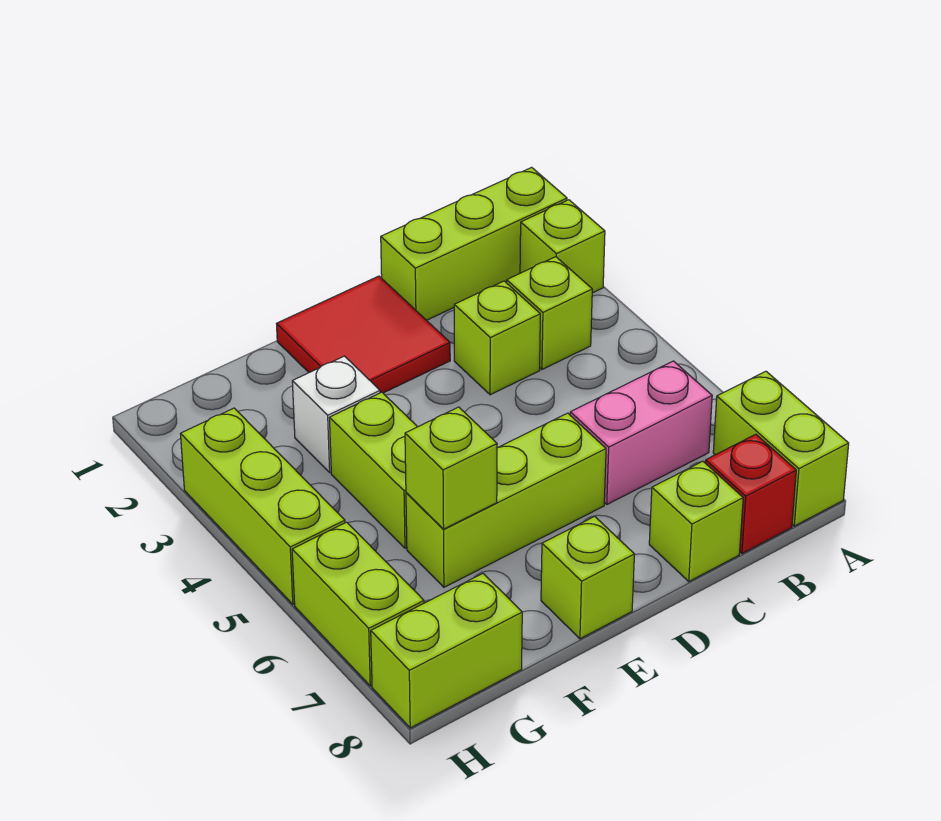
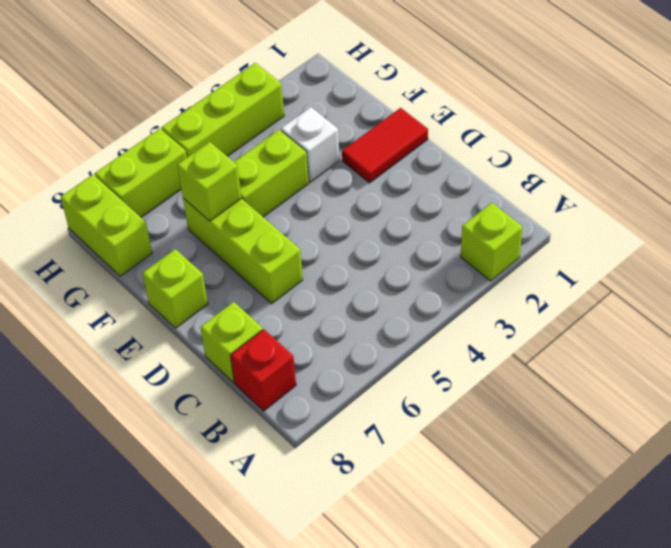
red tile E1:E2 level 1 -> red tile D1:E2 level 1
none -> lime brick A1:C1 level 1
none -> lime brick A7:A8 level 1
none -> lime brick B3 level 1

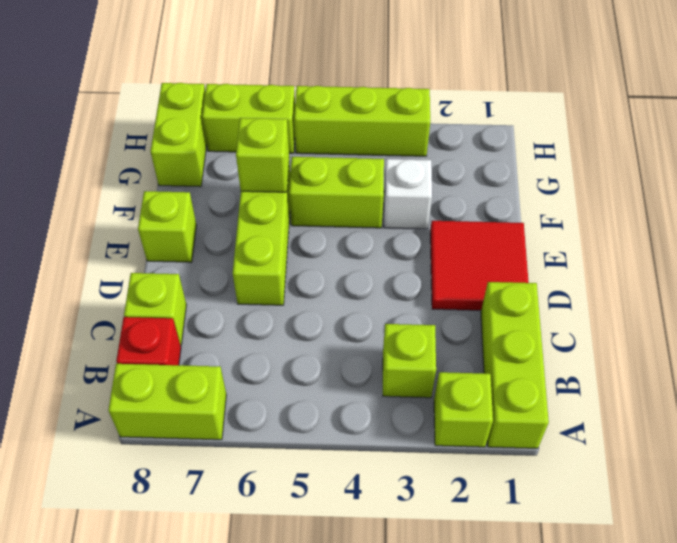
none -> pink brick B6:C6 level 1
none -> lime brick C3 level 1

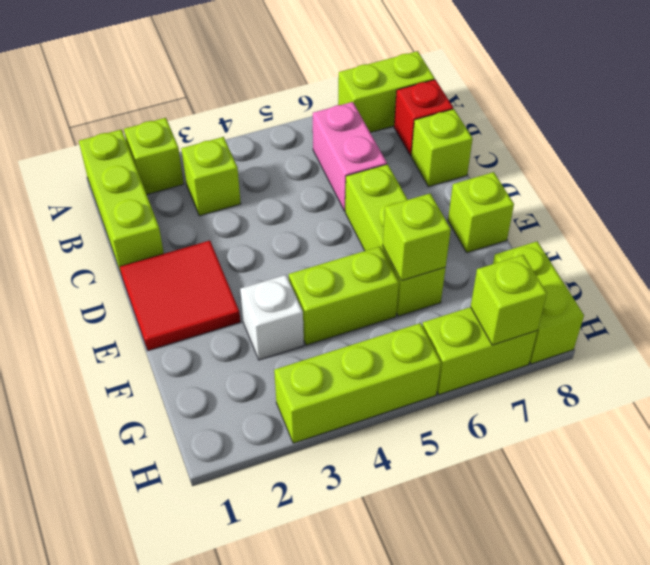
lime brick H7 level 2 -> lime brick C3 level 1

